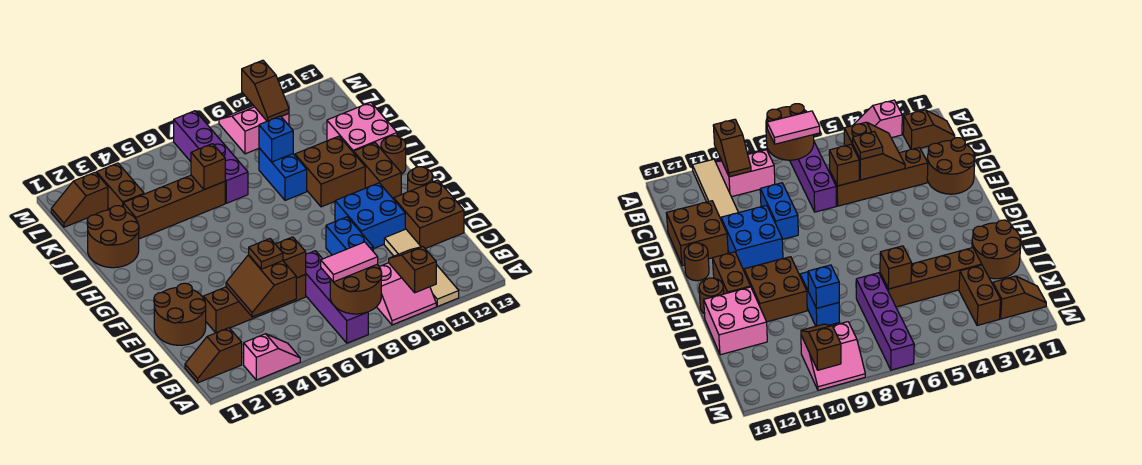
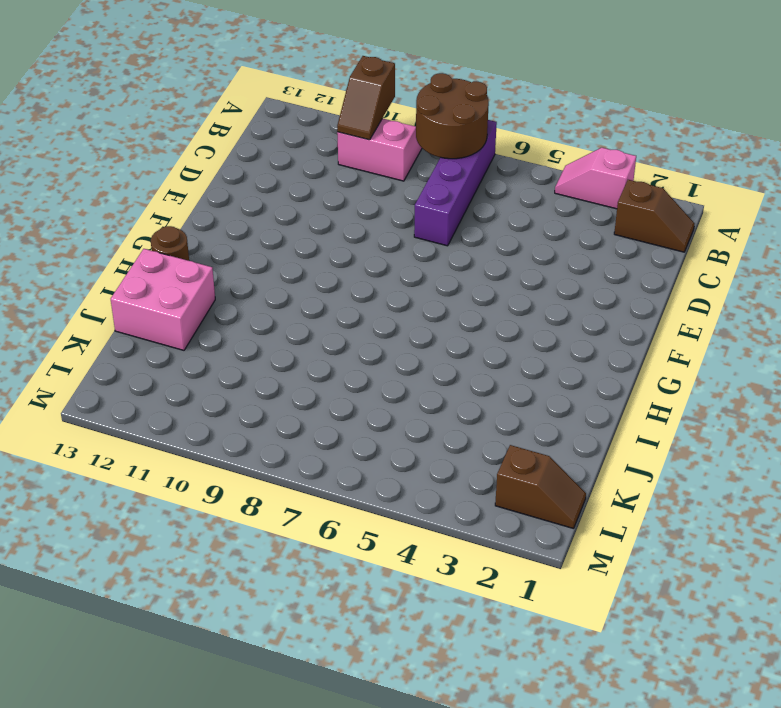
none -> tan tile A11:D11 level 1
none -> brown round brick D1:E2 level 1
none -> brown brick D3:D6 level 1
none -> blue brick D9:E9 level 1

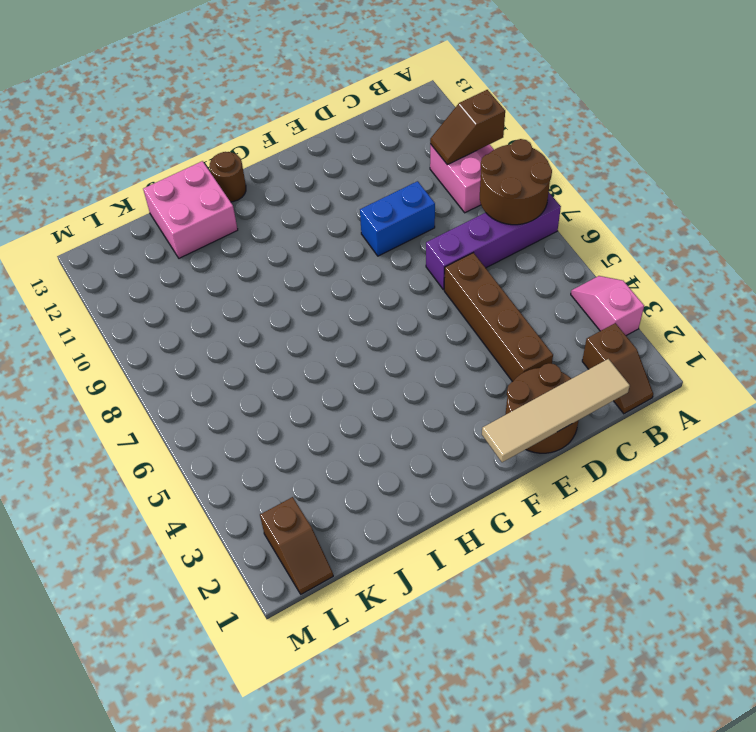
tan tile C1:F1 level 2 -> tan tile A11:D11 level 1
none -> brown brick D12:E13 level 1
none -> blue brick E10:F11 level 1
none -> brown round brick F13 level 1
none -> brown brick G12:H12 level 1

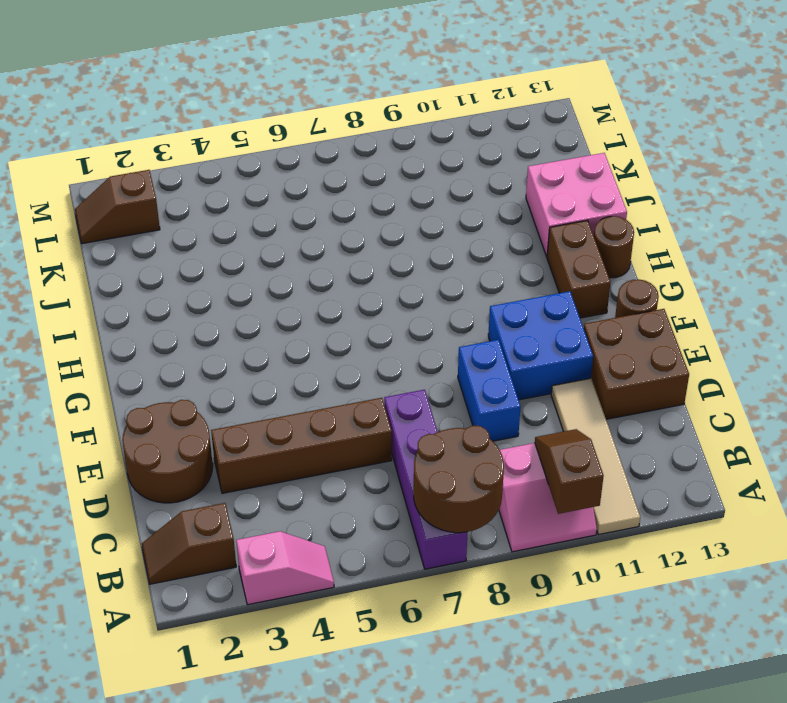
none -> brown brick H10:I11 level 1
none -> brown round brick I1:J2 level 1
none -> blue brick I9:J9 level 1
none -> brown brick J3:J6 level 1

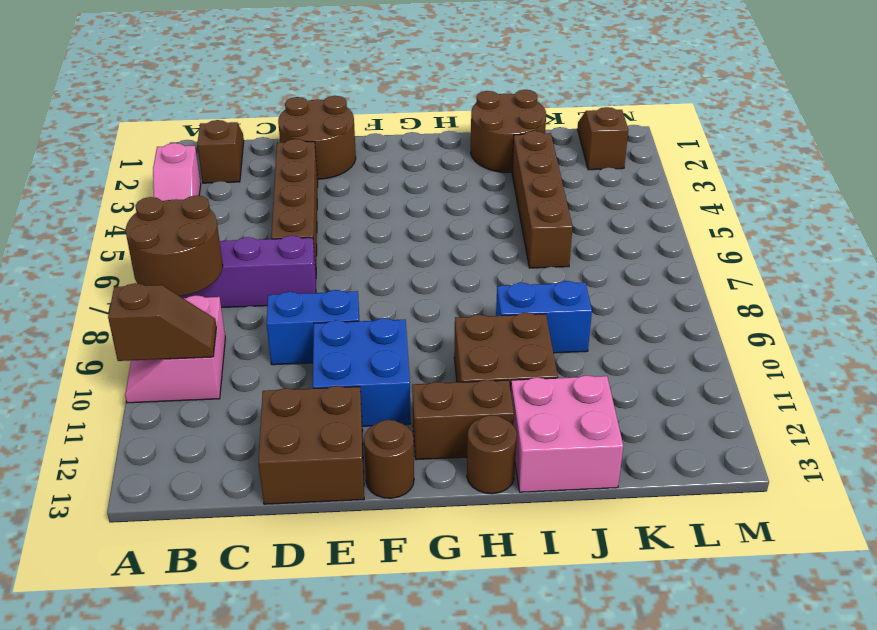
none -> tan tile A11:D11 level 1
none -> purple brick J7:M7 level 1
none -> brown brick K3:L3 level 1
none -> pink slope L9:M10 level 1 top L

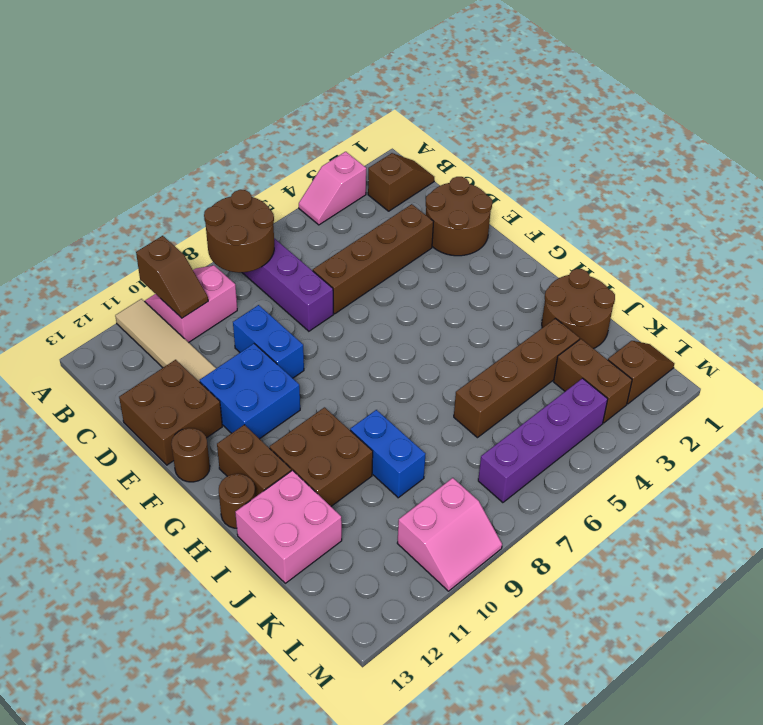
purple brick L4:L7 level 1 -> purple brick J7:M7 level 1
none -> brown slope C4:D5 level 2 top 5
none -> brown brick D6 level 2
none -> brown brick J6 level 2
none -> blue brick J9 level 2

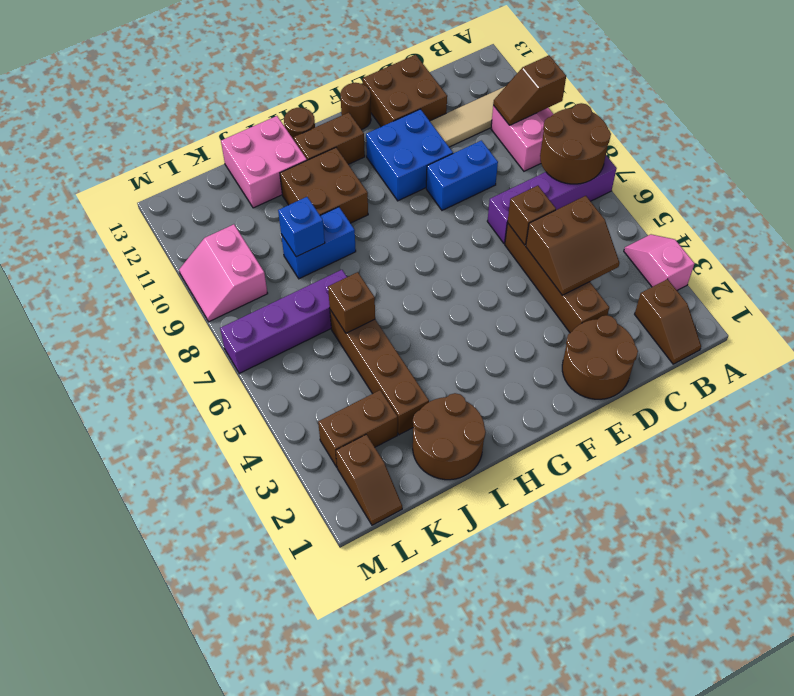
none -> brown slope L10:M10 level 2 top M
none -> pink tile B7:B8 level 3
none -> brown plate D5 level 3

